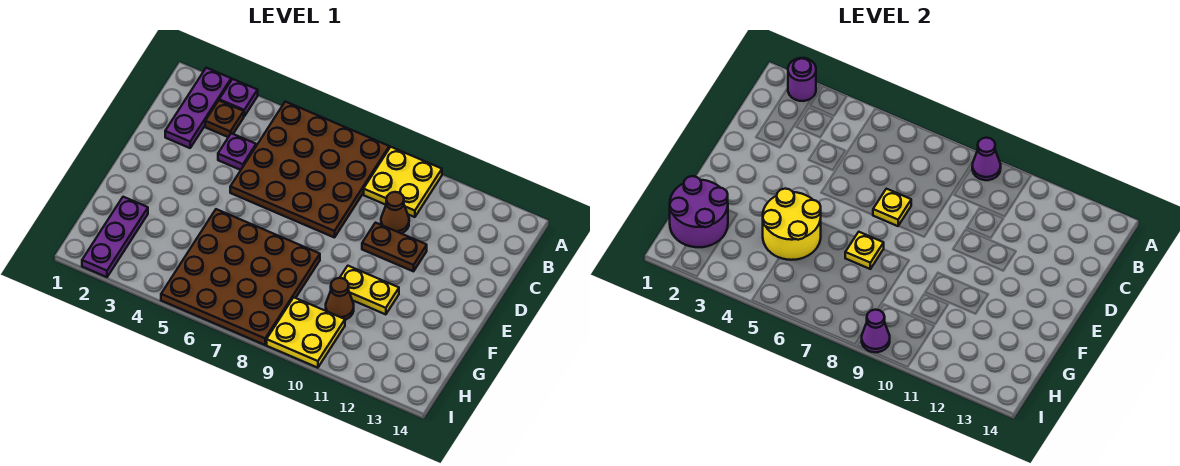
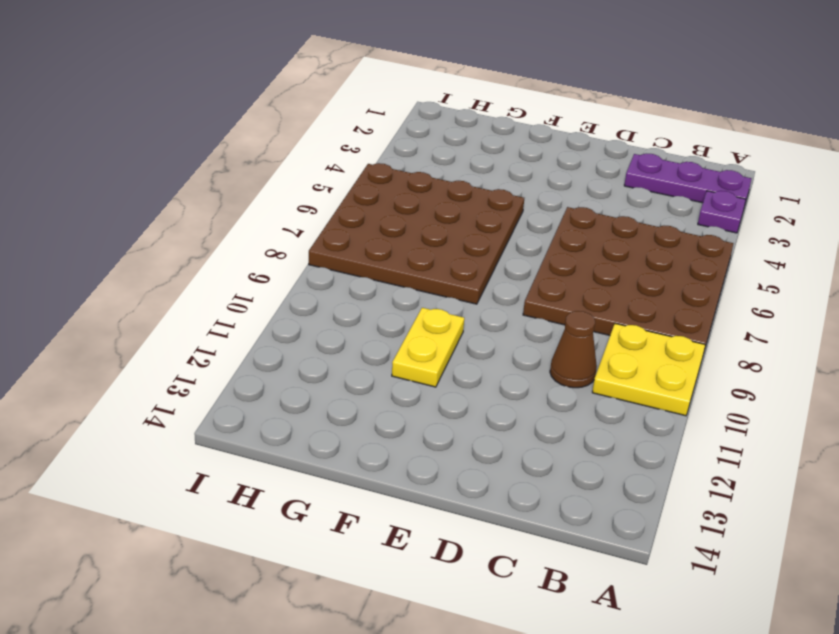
none -> brown plate B3 level 1
none -> purple plate C4 level 1
none -> brown plate D10:D11 level 1

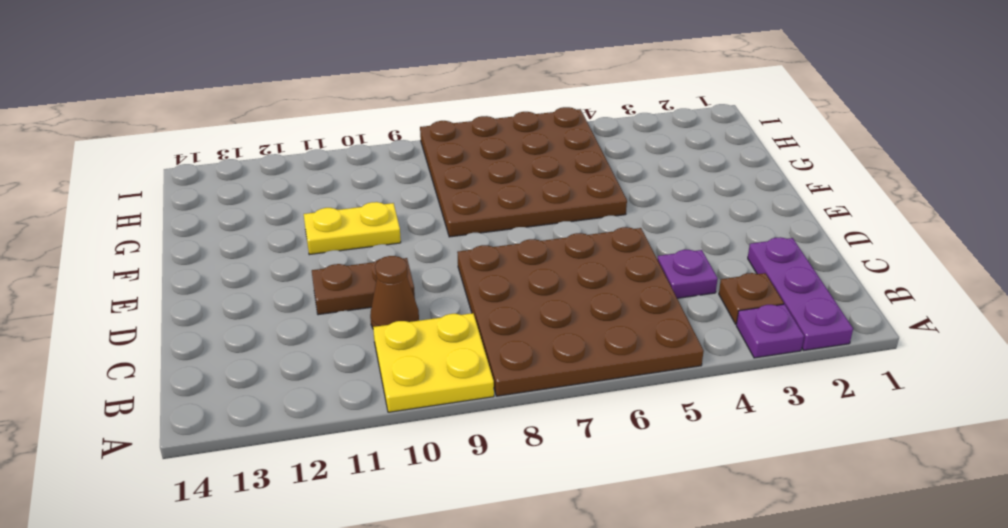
none -> purple plate G2:I2 level 1
none -> brown cone G10 level 1
none -> yellow plate H9:I10 level 1

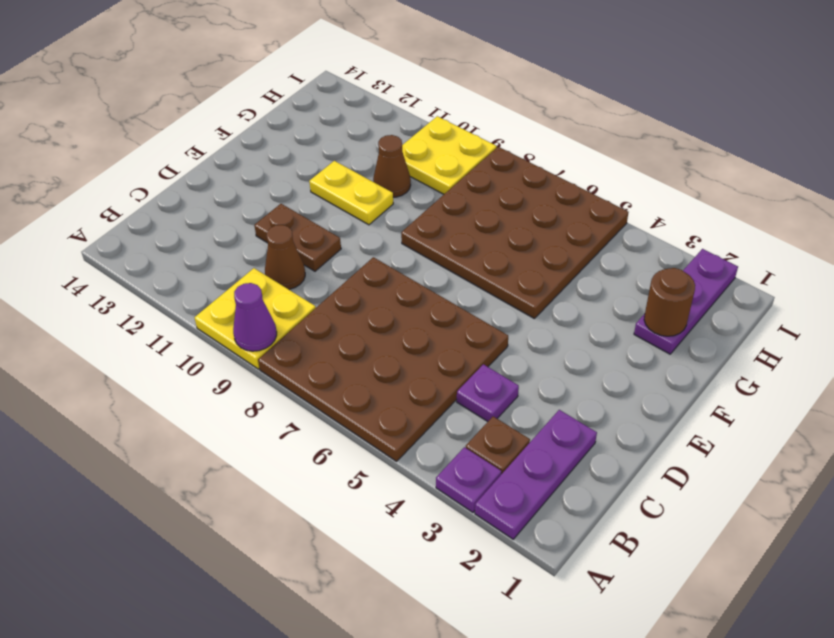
brown round brick G2 level 2 -> purple round brick G1:H2 level 2
none -> purple round brick A2 level 2
none -> yellow plate D7 level 2
none -> yellow round brick F4:G5 level 2

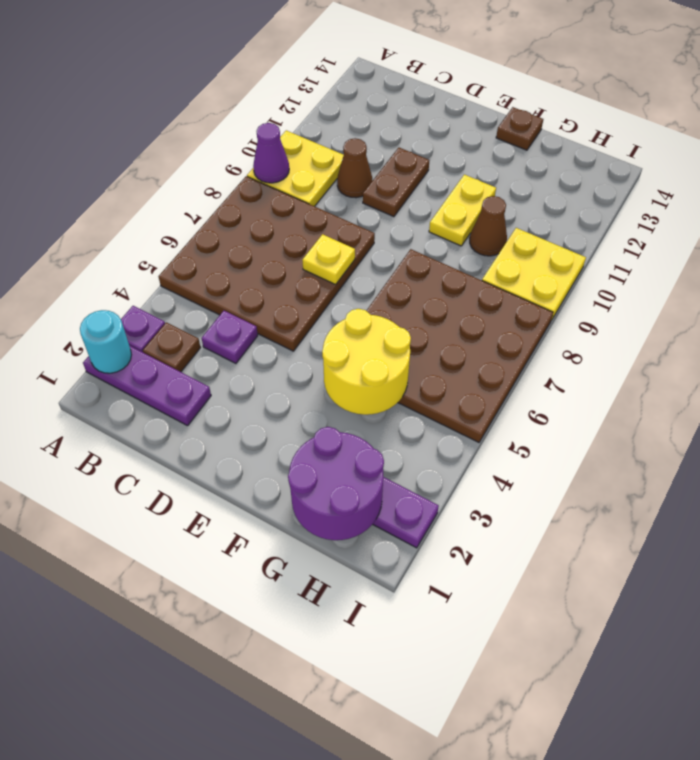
cyan round brick A2 level 2 -> purple round brick A2 level 2
brown plate F14 level 1 -> none
none -> yellow plate F7 level 2
none -> purple cone I9 level 2

